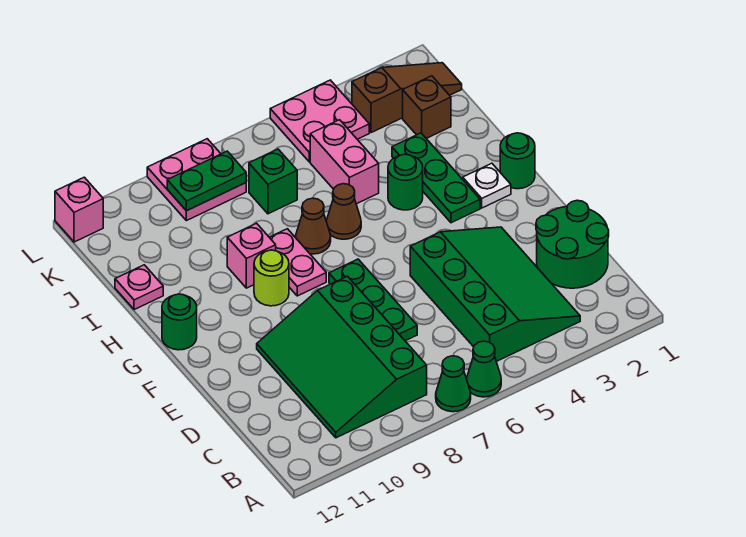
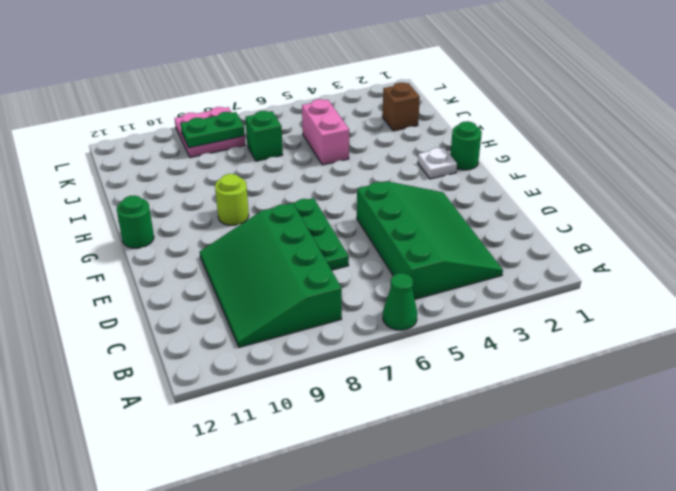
none -> green cone A7 level 1
none -> green round brick C1:D2 level 1
none -> green plate G3:I3 level 1

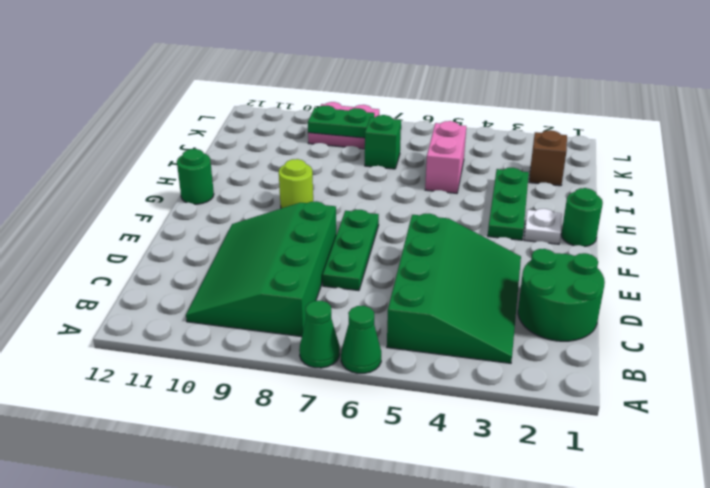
none -> pink plate G8:H8 level 1
none -> green round brick H4 level 1
none -> brown cone H6 level 1

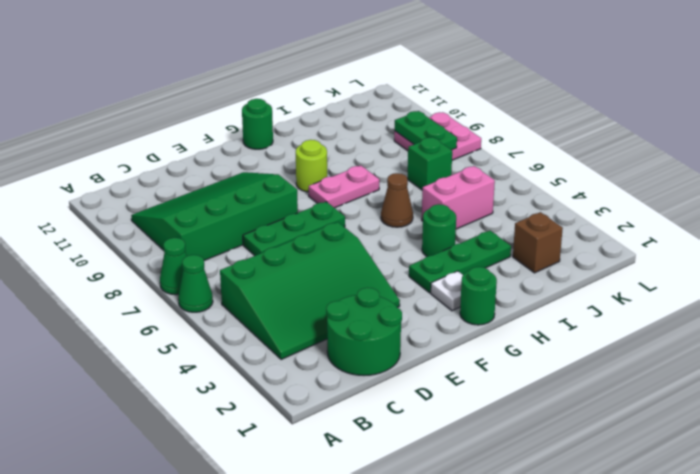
none -> brown cone H7 level 1
none -> pink brick H9 level 1
none -> pink plate I12 level 1

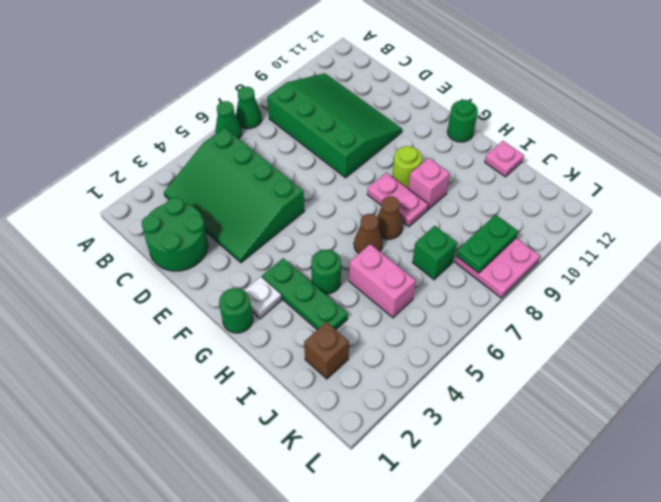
none -> green plate D7:F7 level 1
none -> brown slope K1:K3 level 1 top 3
none -> pink plate K4:L5 level 1

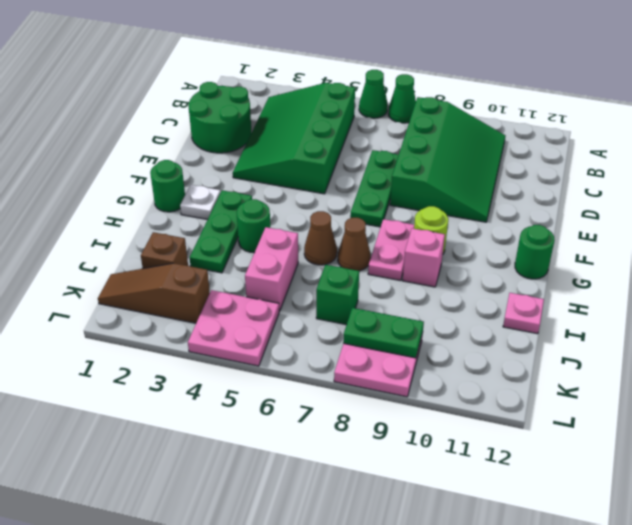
none -> pink brick L12 level 1

